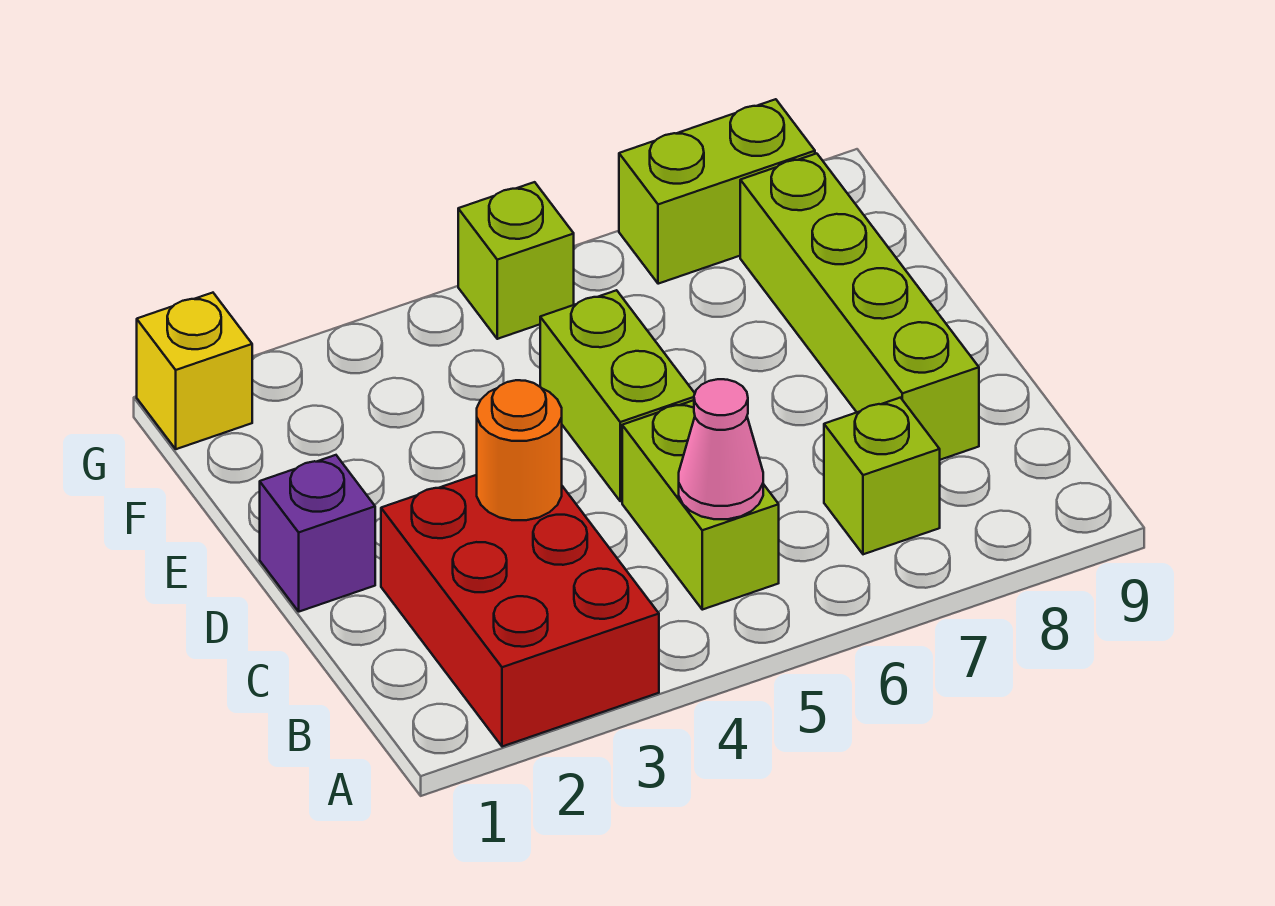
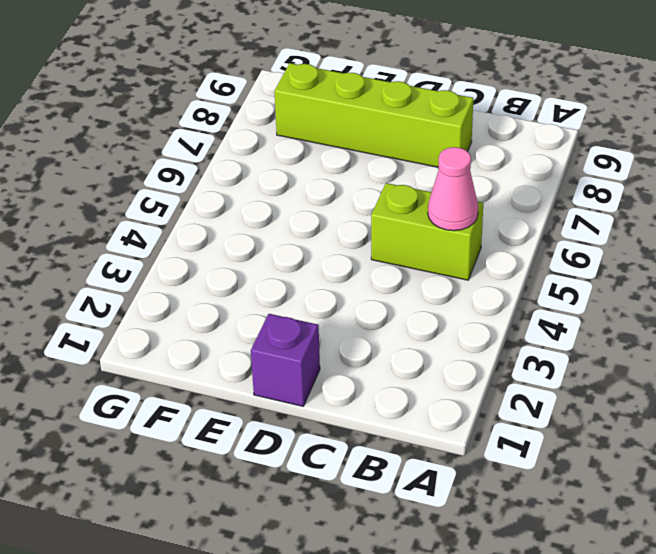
none -> red brick A2:C3 level 1
none -> lime brick B7 level 1

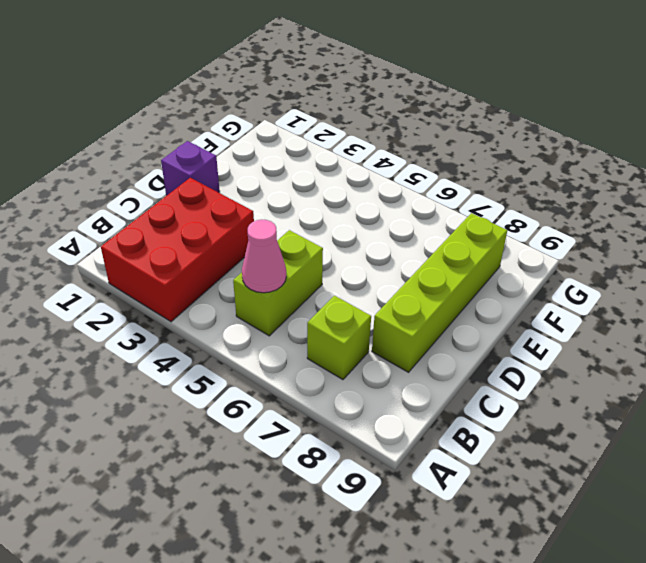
none -> lime brick D5:E5 level 1
none -> yellow brick G1 level 1

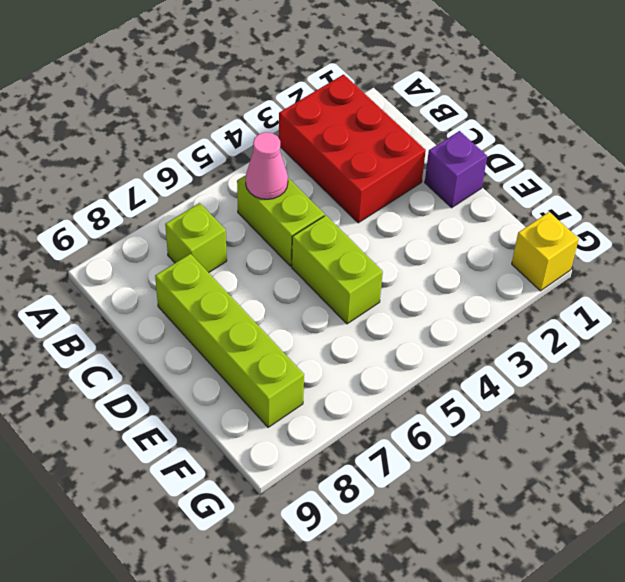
none -> lime brick G5 level 1
none -> lime brick G7:G8 level 1

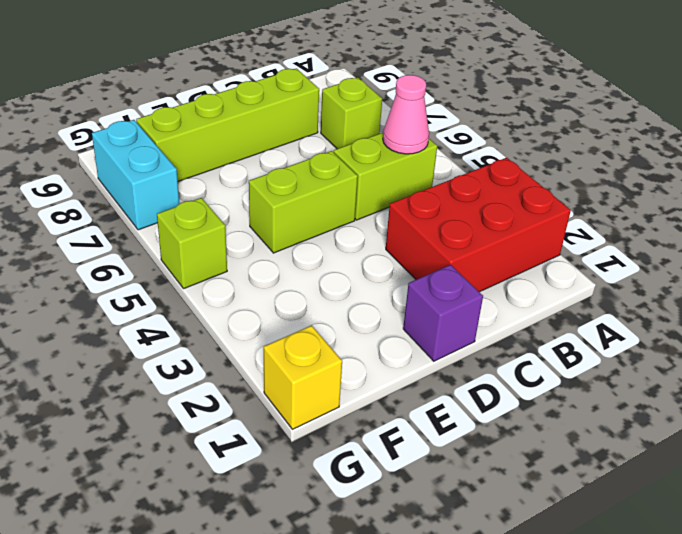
cyan brick G7:G8 level 1 -> lime brick G7:G8 level 1
none -> orange round brick C3 level 2

